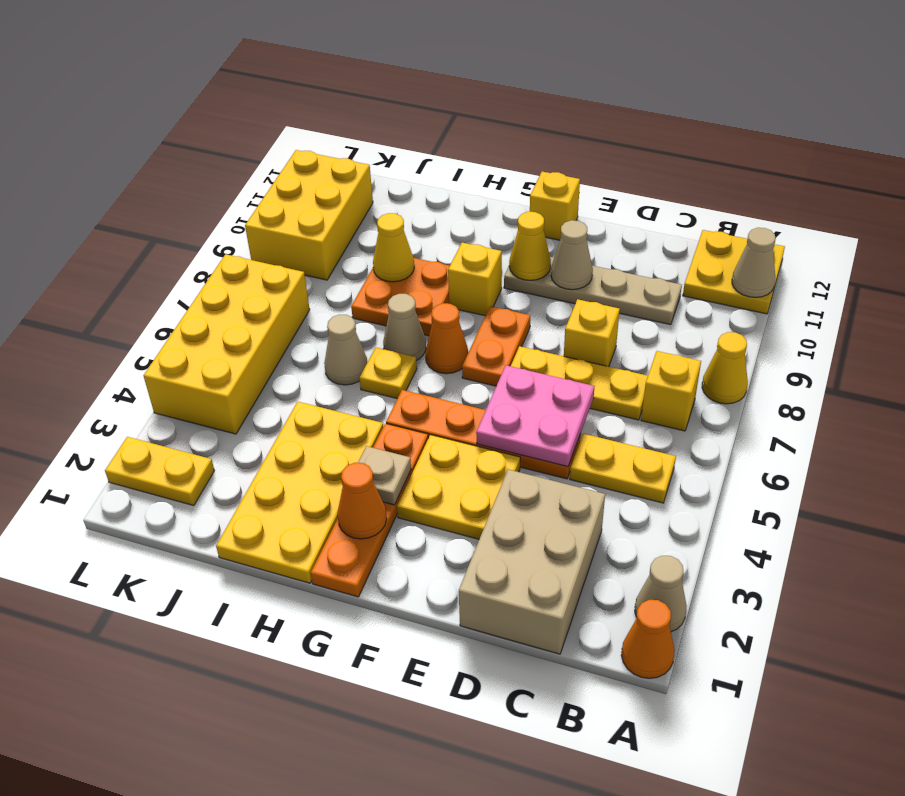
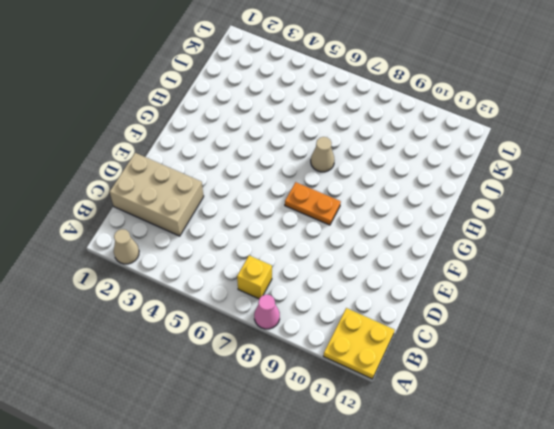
pink cone A8 level 1 -> yellow cone A8 level 1
none -> orange cone A1 level 1
none -> yellow plate B5:C5 level 1
none -> yellow plate C7:E7 level 1
none -> tan plate C10:F10 level 1

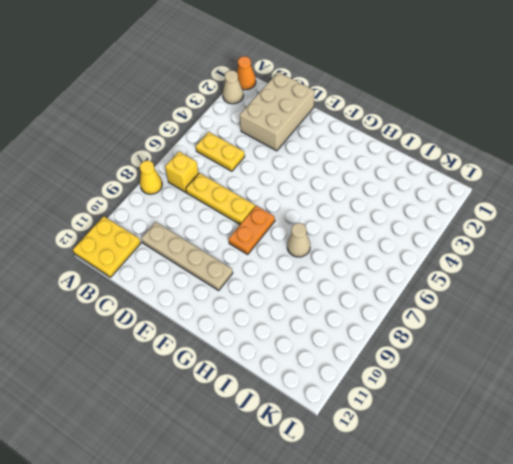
none -> orange plate D5:G5 level 1
none -> yellow brick D8 level 1
none -> yellow plate E3:F4 level 1
none -> yellow brick F12 level 1

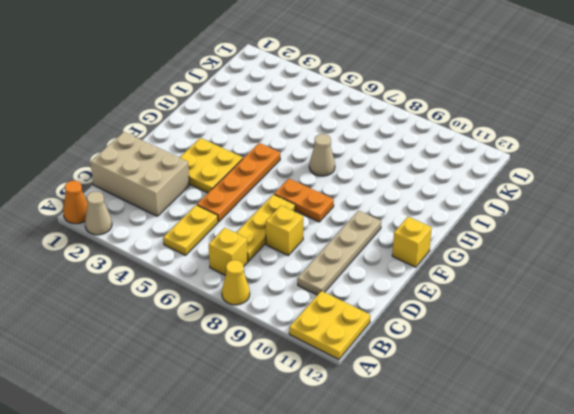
none -> orange plate G1:G4 level 1
none -> orange cone G7 level 1
none -> yellow brick G9 level 1
none -> yellow plate H1:I4 level 1

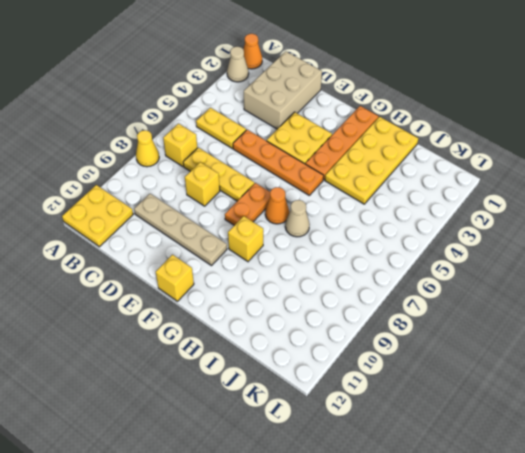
none -> yellow plate H6 level 1
none -> orange plate H8:I9 level 1
none -> tan cone I6 level 1
none -> yellow plate K2:L2 level 1

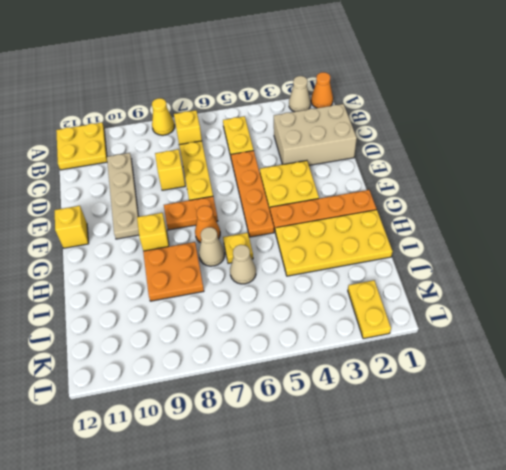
none -> yellow brick K4:L7 level 1
none -> yellow brick K9:L11 level 1
none -> tan cone A11 level 2
none -> pink plate D5:E6 level 2

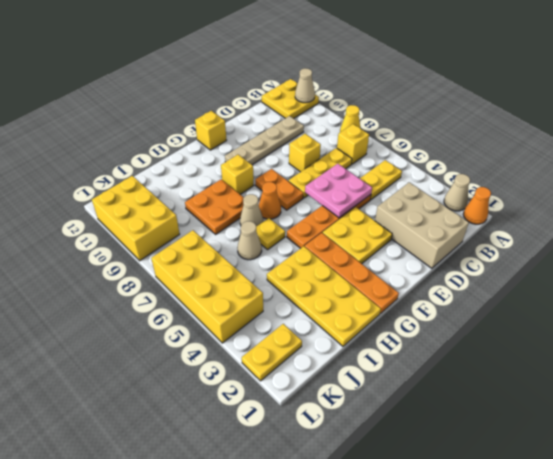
none -> tan cone E10 level 2
none -> yellow cone F10 level 2
none -> orange cone G2 level 2
none -> tan plate G3 level 2

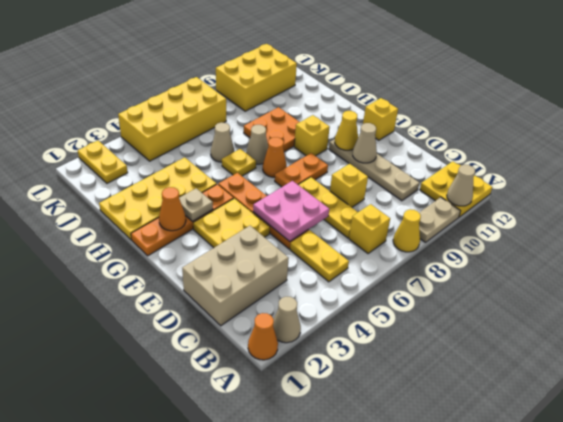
tan plate A9:A10 level 1 -> none
none -> yellow cone I9 level 2

